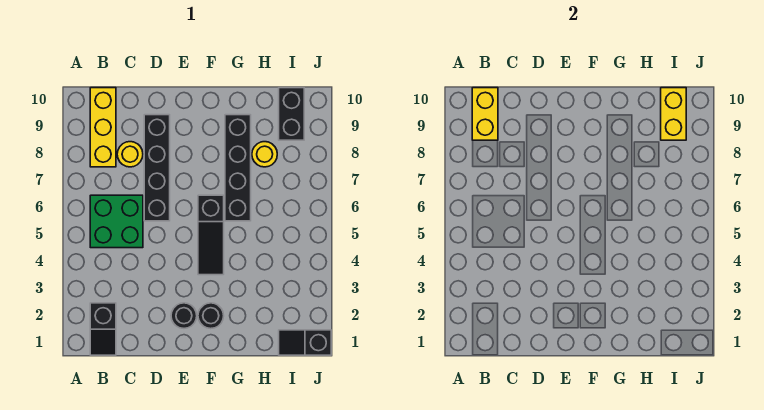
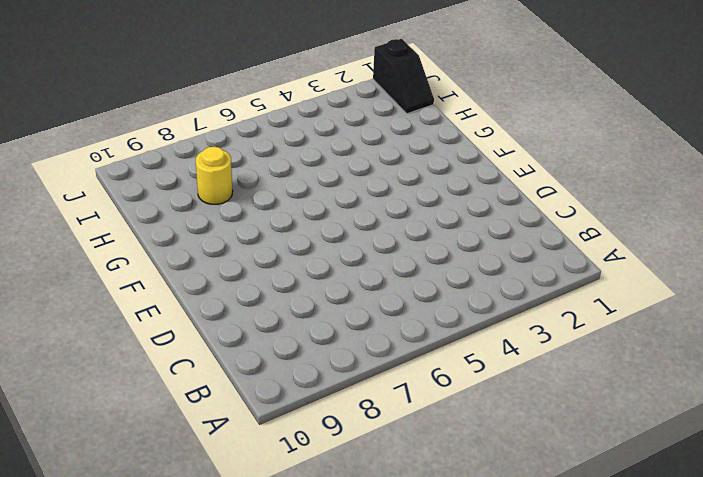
none -> black slope B1:B2 level 1 top 2
none -> green brick B5:C6 level 1
none -> yellow brick B8:B10 level 1

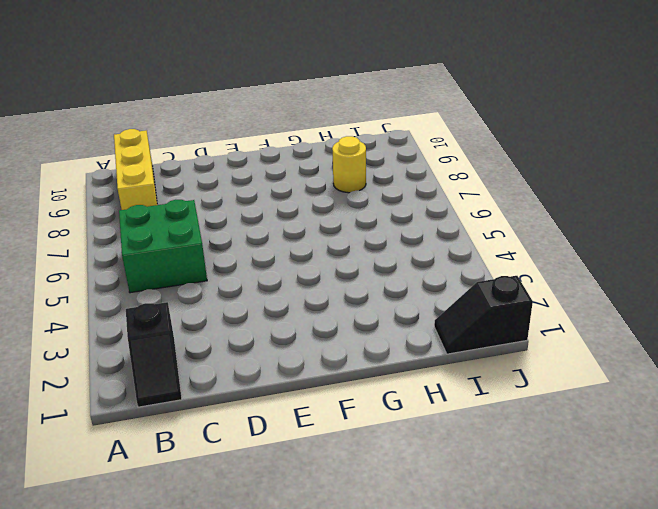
none -> yellow round brick C8 level 1
none -> black brick D6:D9 level 1
none -> black round brick E2 level 1

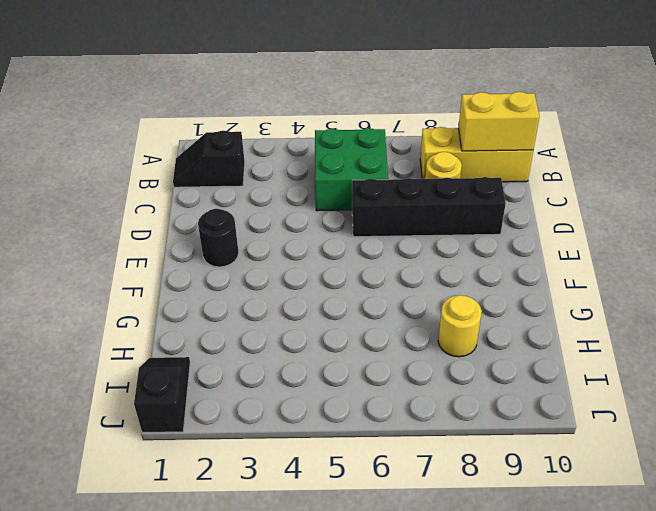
none -> black round brick F2 level 1
none -> black slope F4:F6 level 1 top 6
none -> black brick G6:G9 level 1

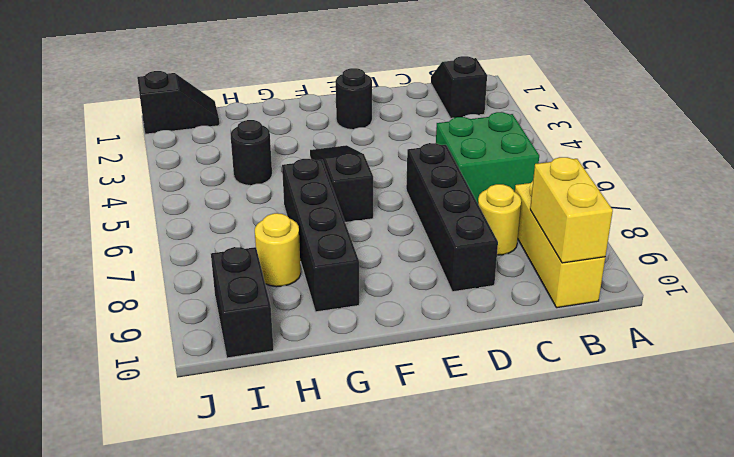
black round brick H4 level 1 -> black round brick F2 level 1
none -> yellow brick I9:I10 level 2

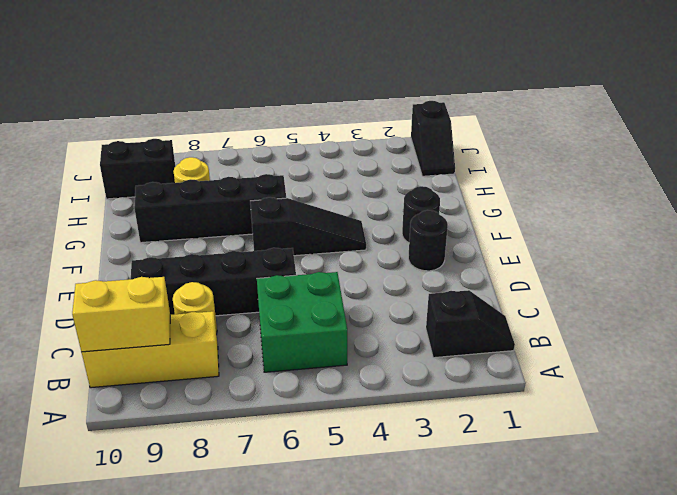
none -> yellow brick I9:I10 level 2

